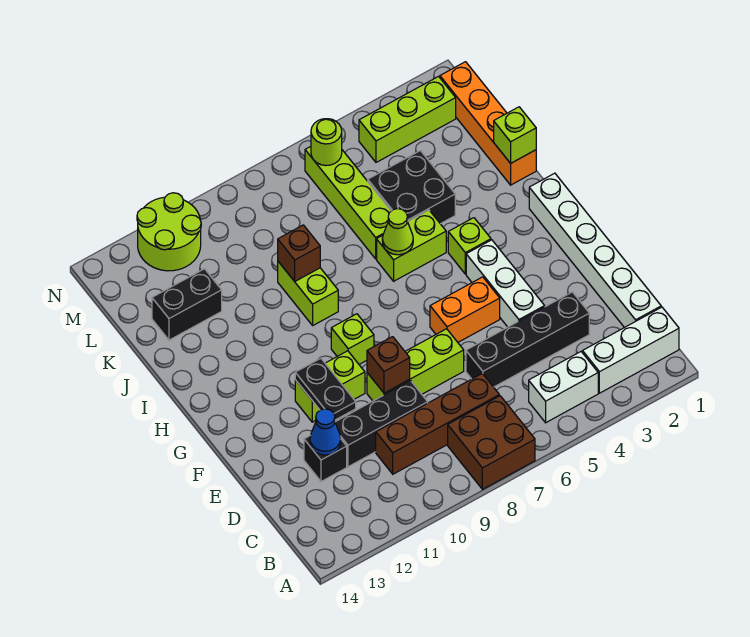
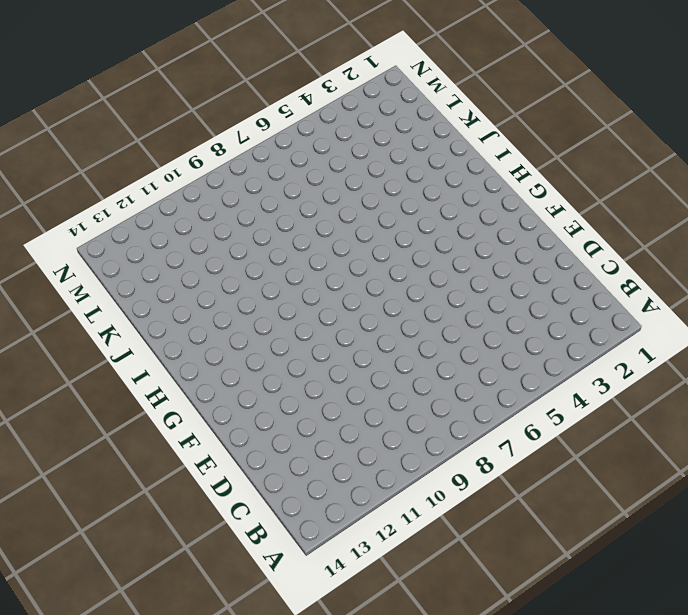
none -> brown brick A7:B8 level 1
none -> white brick B1:B3 level 1
none -> white brick B4:B5 level 1

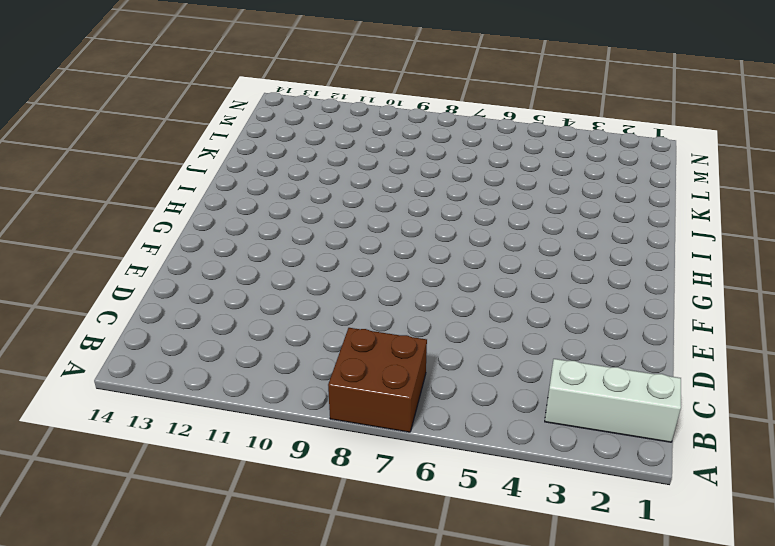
none -> white brick B4:B5 level 1
none -> white brick C1:H1 level 1
none -> brown brick C7:C10 level 1

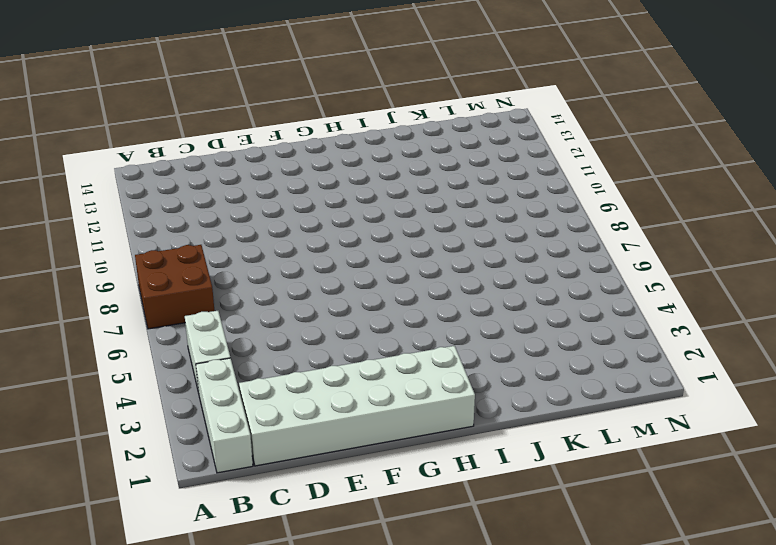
white brick C1:H2 level 1 -> white brick C1:H1 level 1
none -> brown brick C7:C10 level 1
none -> black brick D3:D6 level 1
none -> black brick D9:D11 level 1

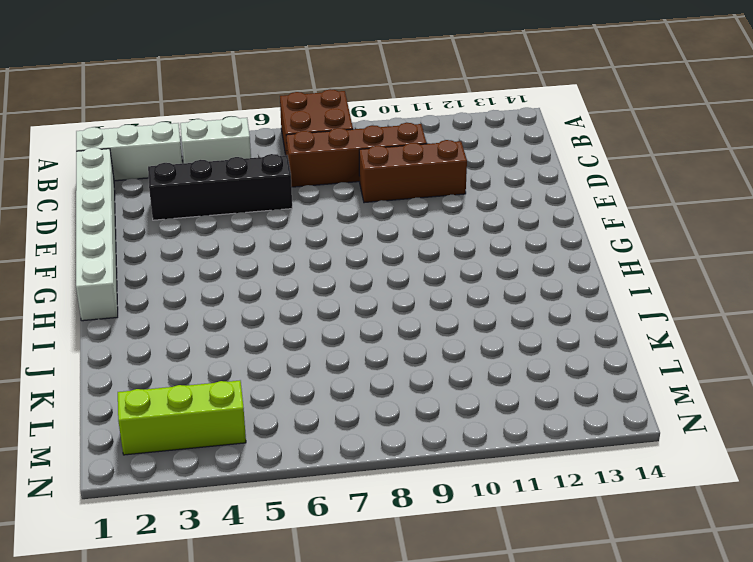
brown brick D9:D11 level 1 -> black brick D9:D11 level 1
none -> black brick D12 level 1
none -> white brick E4:G4 level 1
none -> lime brick E7:E9 level 1

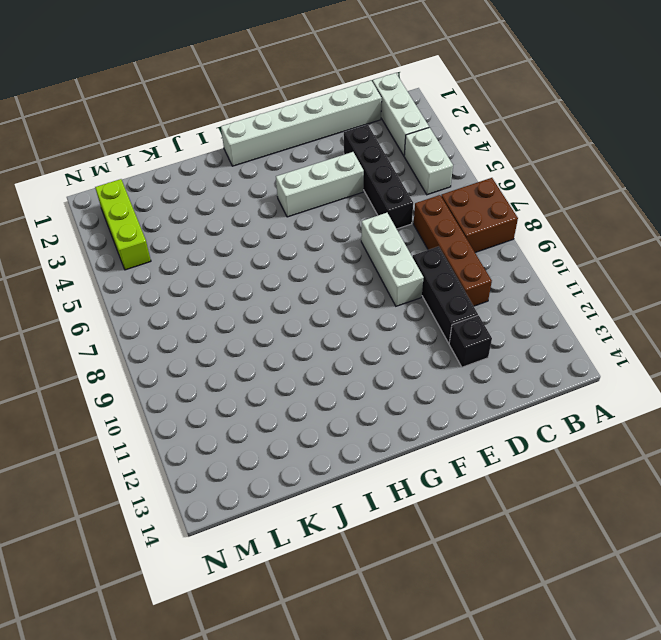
white brick E7:E9 level 1 -> lime brick E7:E9 level 1
none -> orange brick F5:F6 level 1
none -> lime brick F10:F11 level 1
none -> lime brick G9 level 1

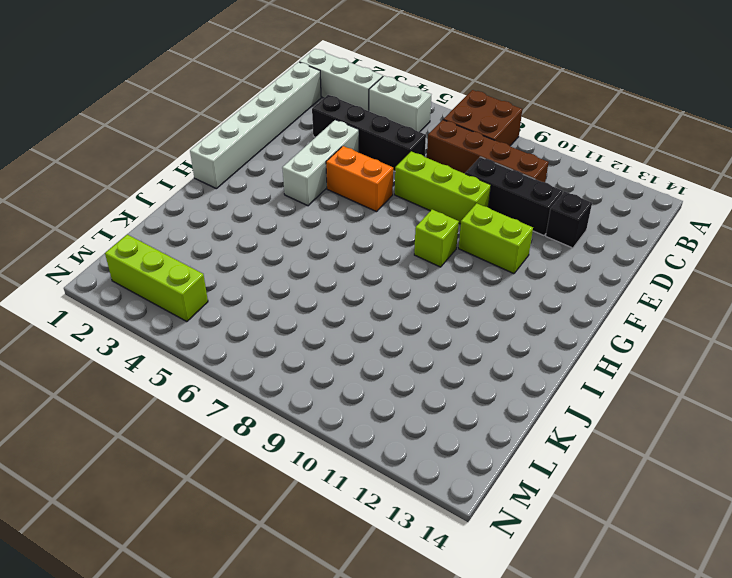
none -> lime brick H4 level 1
none -> lime brick I5:I6 level 1
none -> lime brick I9:J9 level 1

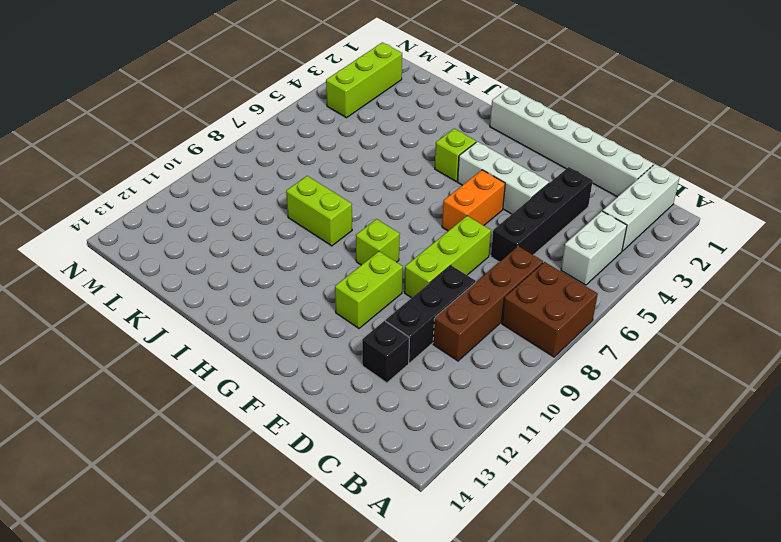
none -> lime brick I5:I6 level 1
none -> orange brick J1:M1 level 1
none -> black brick J4:K5 level 1

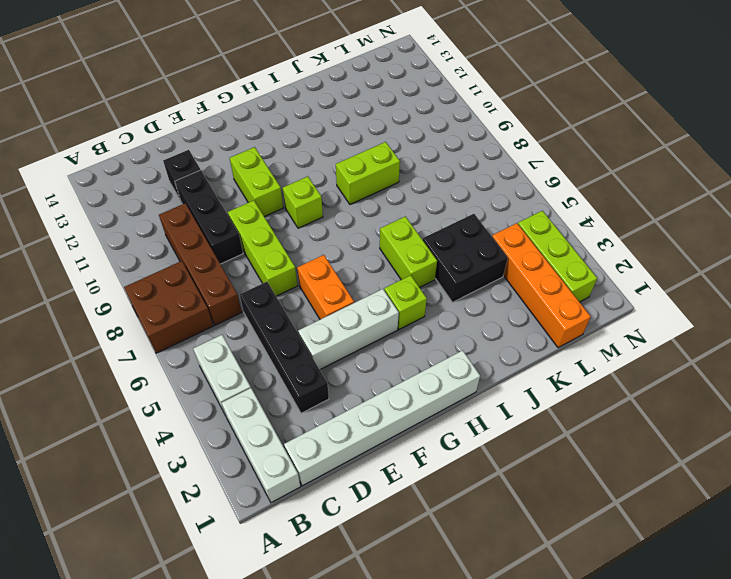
orange brick L1:L4 level 1 -> orange brick J1:M1 level 1
none -> lime brick J6:M6 level 1
none -> black brick K12:K13 level 1
none -> lime round brick M11:N12 level 1

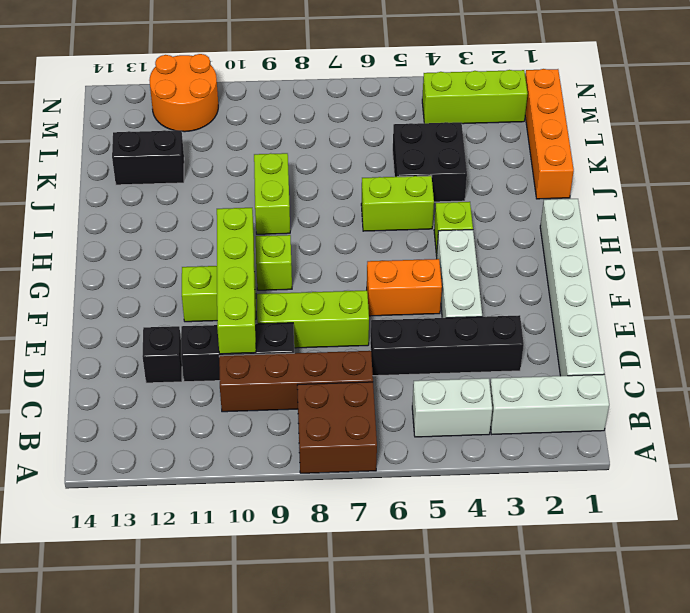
lime brick D10:G10 level 2 -> lime brick J6:M6 level 1
orange round brick M11:N12 level 1 -> lime round brick M11:N12 level 1
none -> blue cone D12 level 2
none -> brown brick E9 level 2
none -> black plate E11:F11 level 2

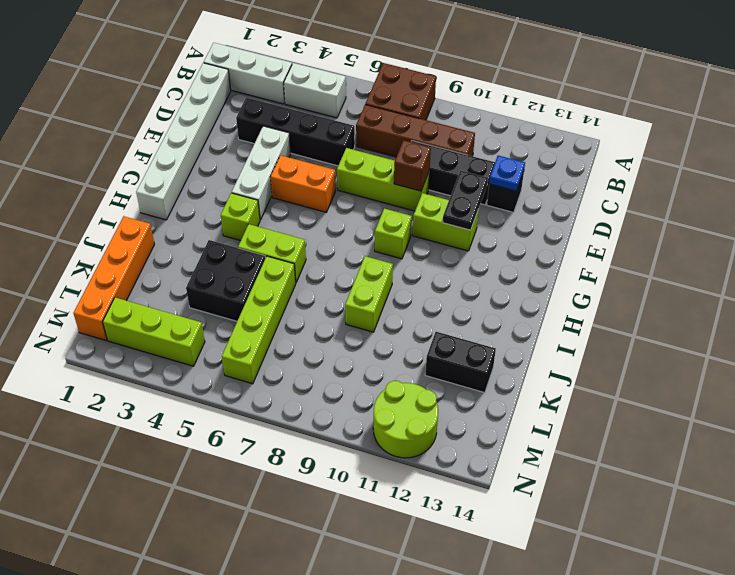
blue plate D12 level 2 -> blue cone D12 level 2
none -> lime cone I6 level 2
none -> lime brick J1 level 2
none -> brown brick J9 level 2

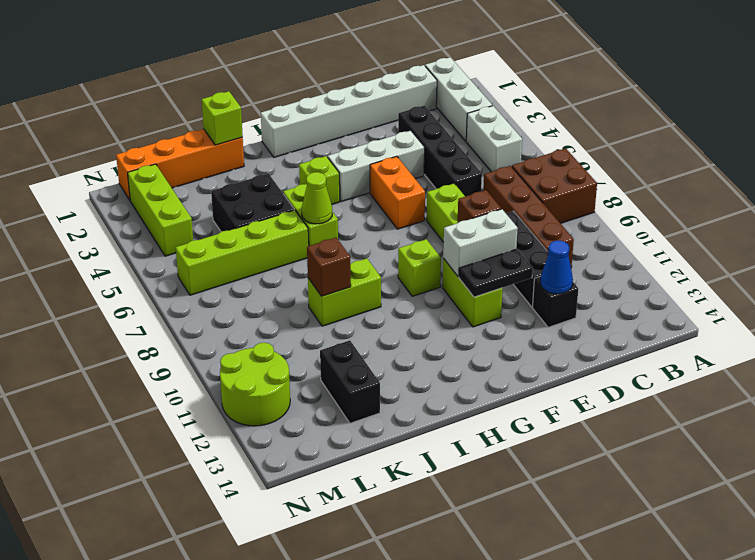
white brick E10:F10 level 2 -> none
none -> lime round brick M6 level 2

